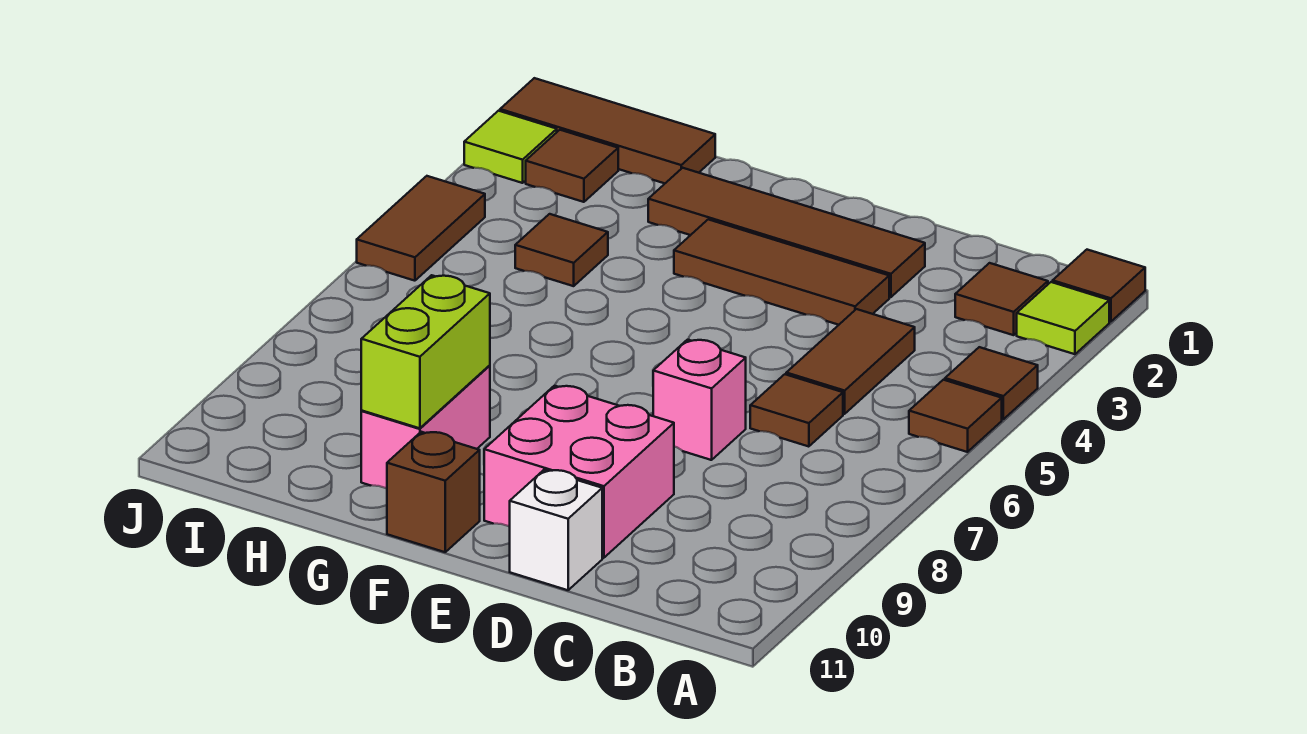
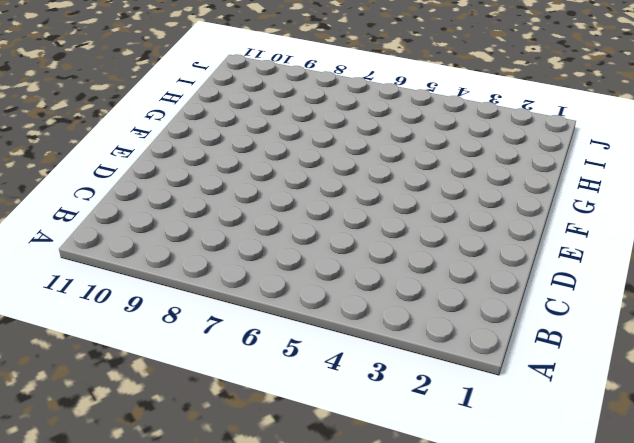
none -> brown tile A1 level 1
none -> lime tile A2 level 1
none -> brown tile A4 level 1

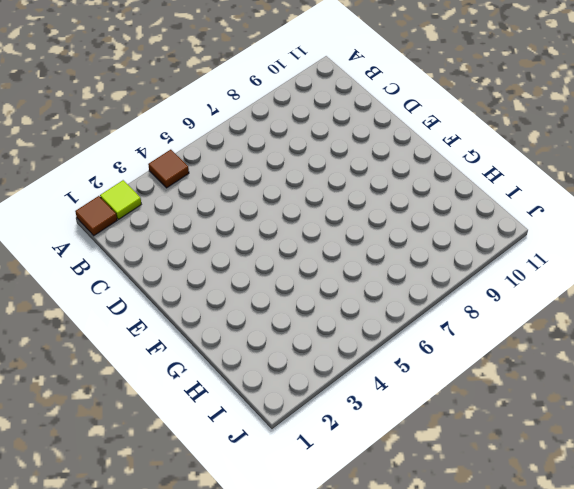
none -> brown tile A5 level 1
none -> brown tile B2 level 1
none -> brown tile C4:C5 level 1

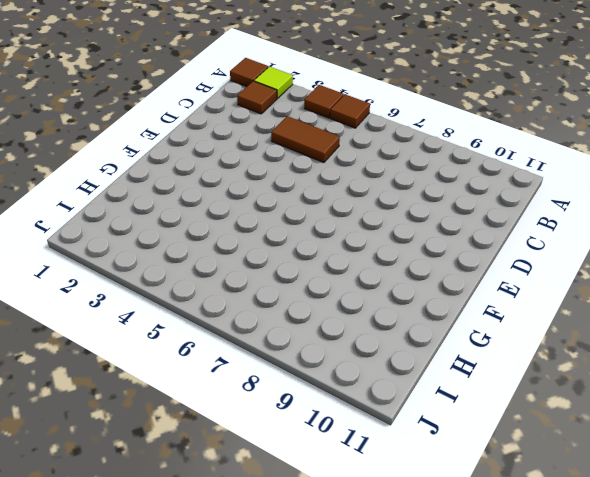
none -> brown tile C6 level 1
none -> brown tile D2:G2 level 1
none -> brown tile D3:F3 level 1

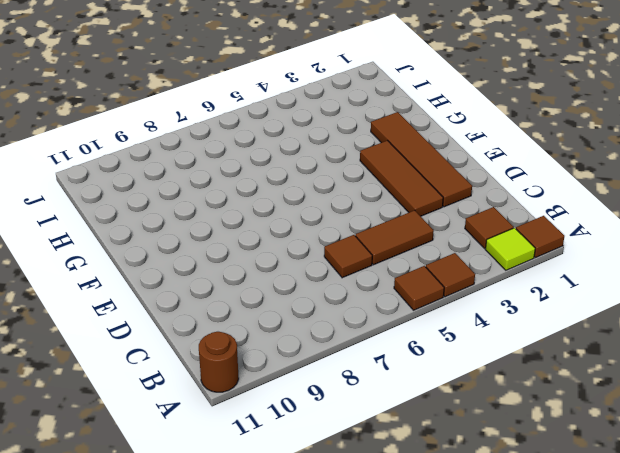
brown round brick A11 level 1 -> none
none -> pink brick D7 level 1
none -> pink brick D9:E10 level 1
none -> white brick D11 level 1

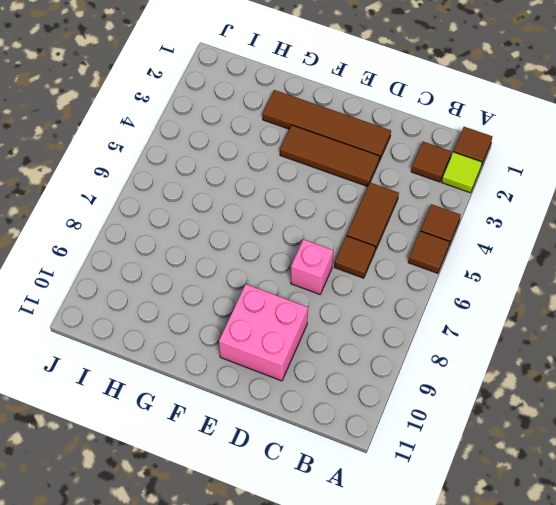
none -> white brick D11 level 1
none -> brown brick F11 level 1
none -> pink brick G9:G10 level 1

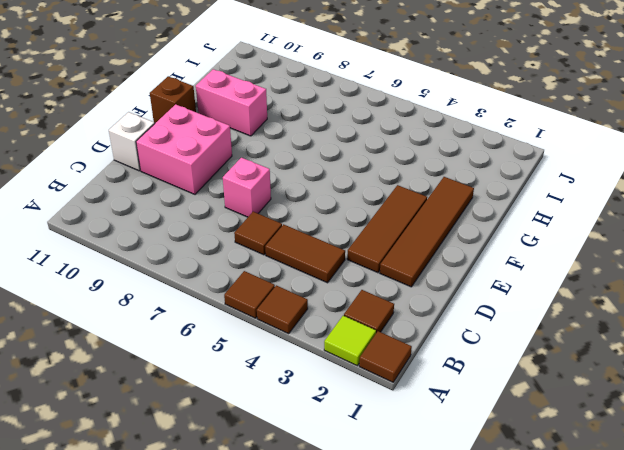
none -> brown tile H1:J1 level 1
none -> brown tile H4 level 1
none -> brown tile I2 level 1

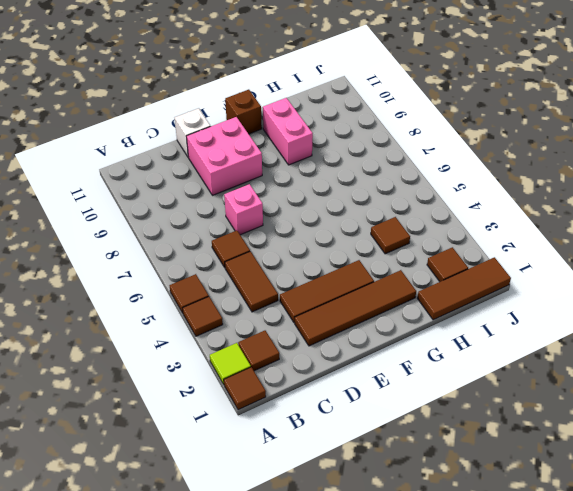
none -> lime tile J2 level 1
none -> brown tile J4:J5 level 1
none -> lime brick G9:G10 level 2

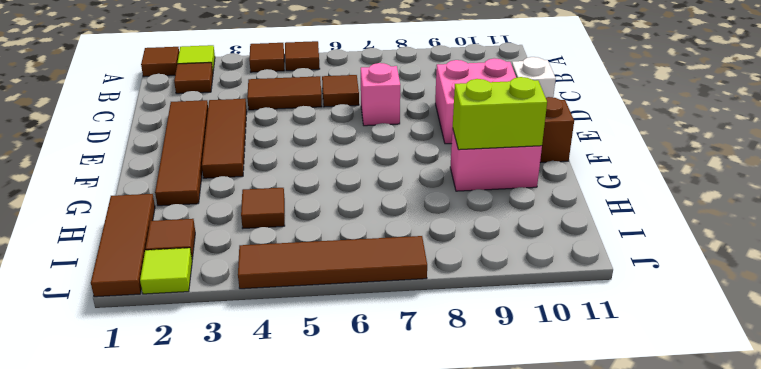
brown tile J4:J7 level 1 -> brown tile J4:J5 level 1

